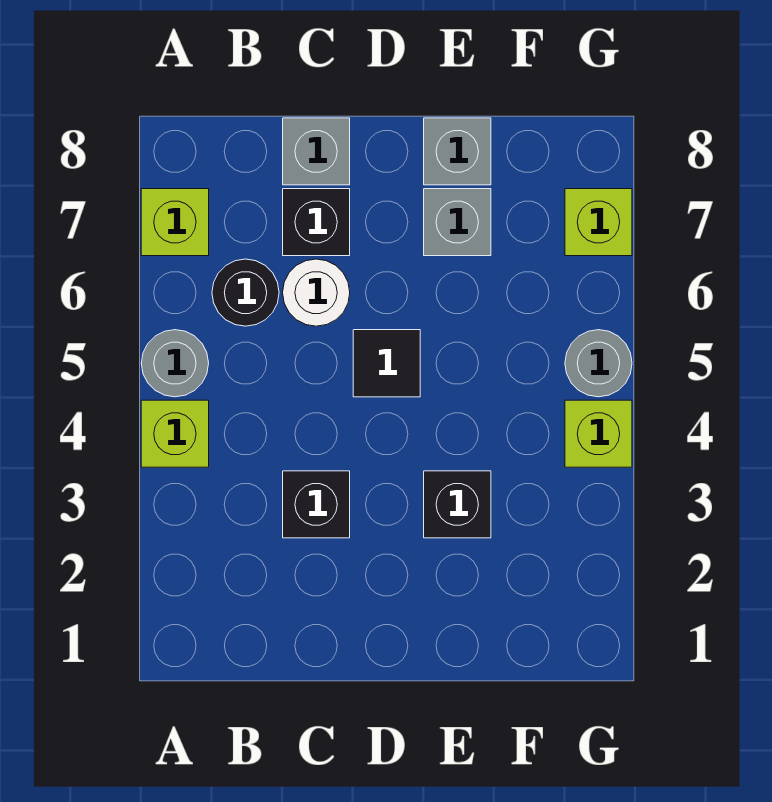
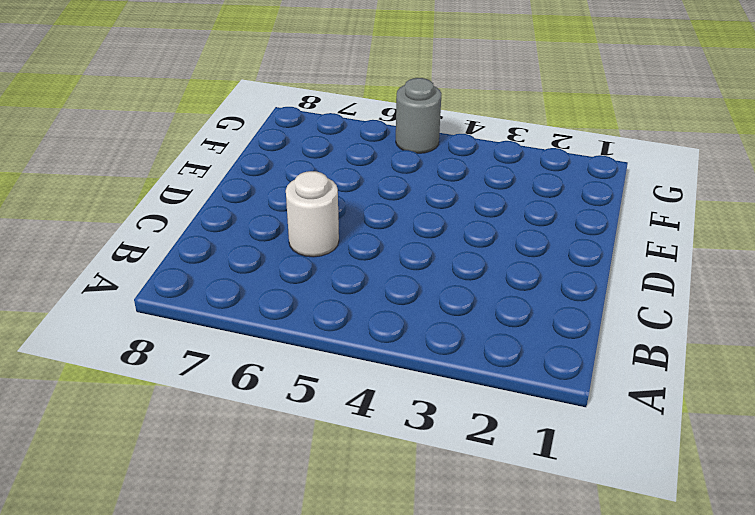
none -> lime brick A4 level 1
none -> grey round brick A5 level 1
none -> lime brick A7 level 1

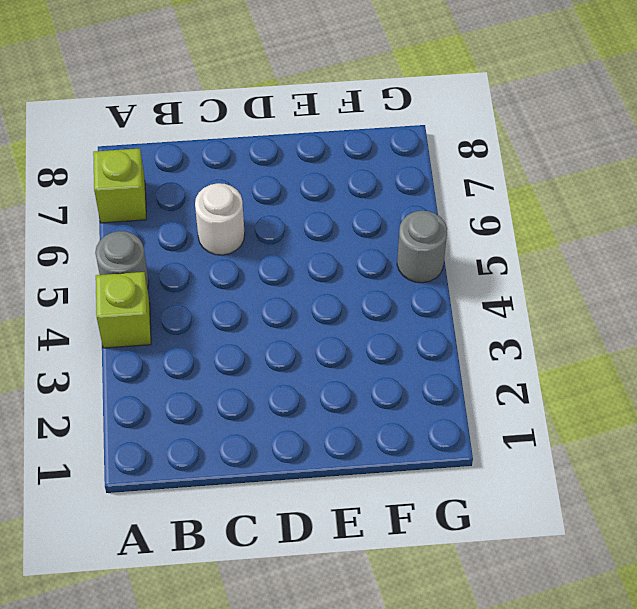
none -> black round brick B6 level 1
none -> black brick C3 level 1
none -> black brick C7 level 1

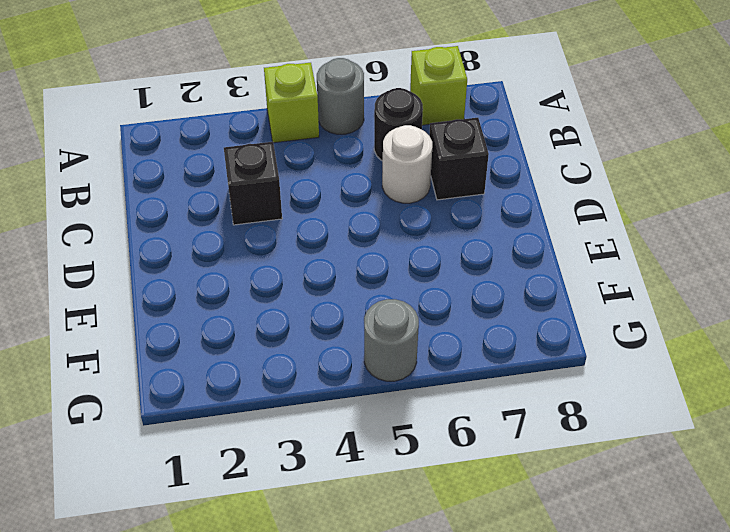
none -> grey brick C8 level 1
none -> black tile D5 level 1
none -> black brick E3 level 1

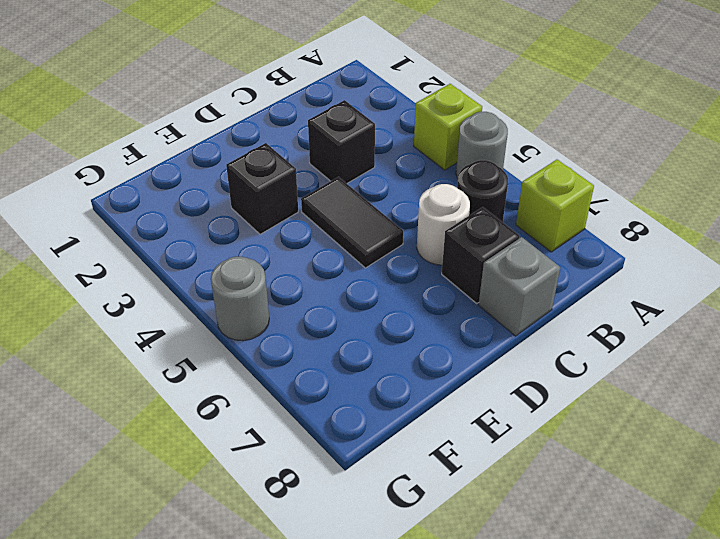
black tile D4:D5 level 1 -> black tile D5 level 1
none -> grey brick E7 level 1
none -> grey brick E8 level 1
none -> lime brick G4 level 1

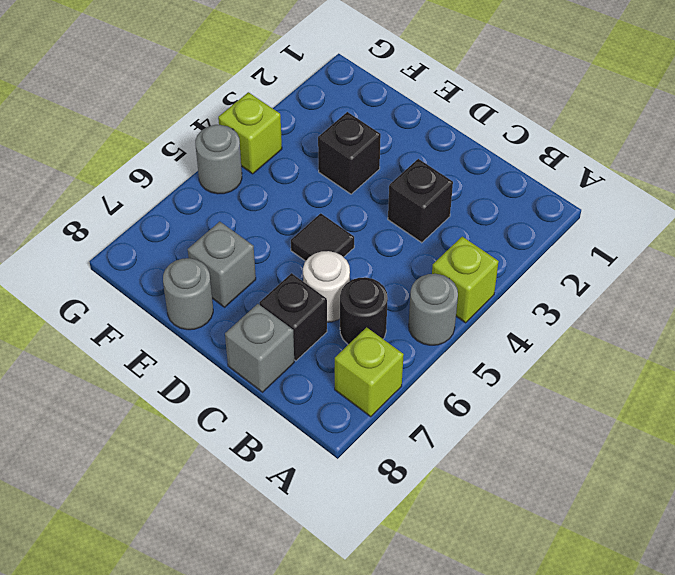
grey round brick E8 level 1 -> grey brick E8 level 1
none -> lime brick G7 level 1

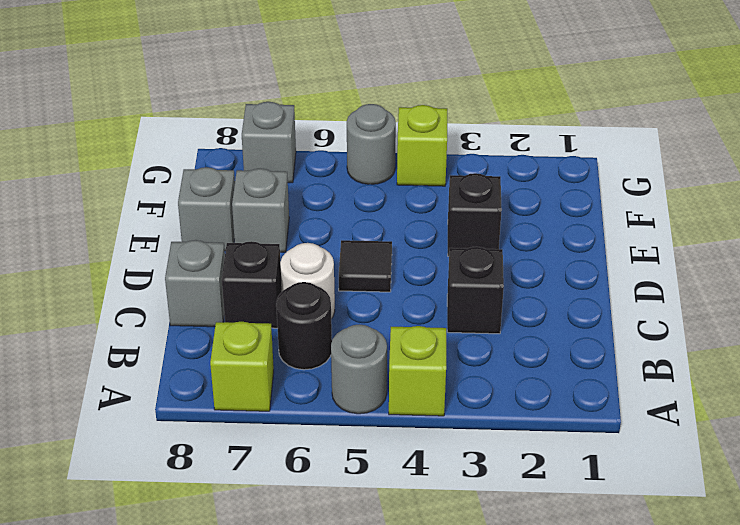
grey brick G7 level 1 -> lime brick G7 level 1

